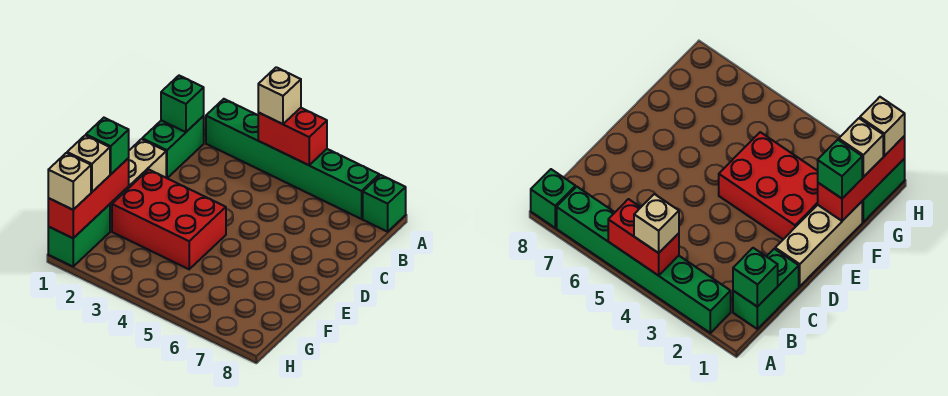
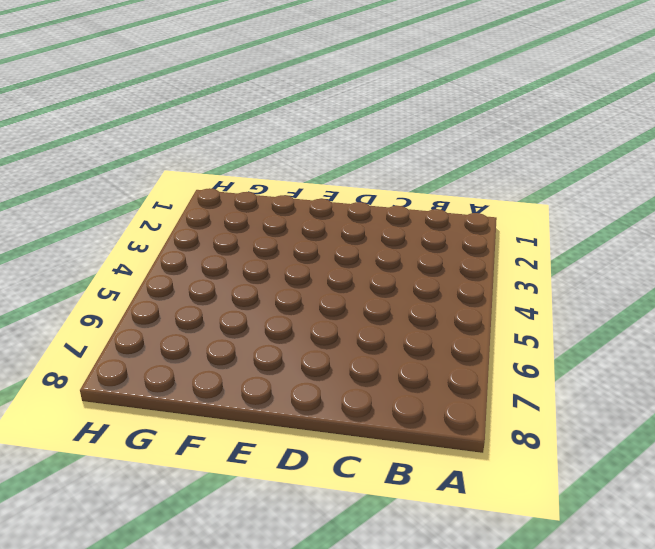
none -> green brick A2:A7 level 1
none -> green brick A8 level 1
none -> green brick B1:C1 level 1

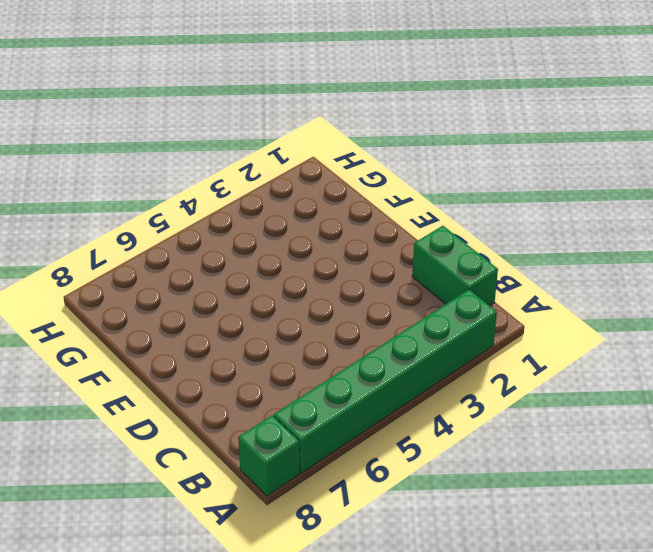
none -> tan brick D1:F1 level 1
none -> red brick E2:F4 level 1
none -> green brick G1:H1 level 1

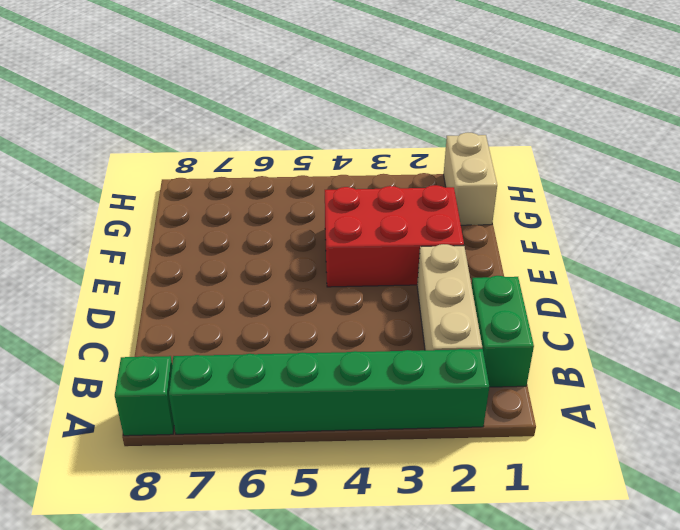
tan brick B2:D2 level 1 -> tan brick D1:F1 level 1
tan brick G1:H1 level 1 -> green brick G1:H1 level 1
none -> red brick A4:A5 level 2
none -> green brick B1 level 2
none -> red brick F1:H1 level 2

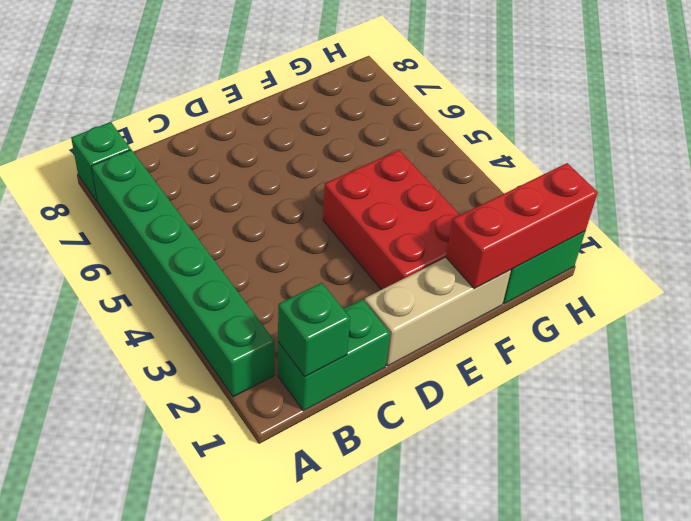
none -> red brick A4:A5 level 2
none -> tan brick A4 level 3
none -> green brick F1 level 3

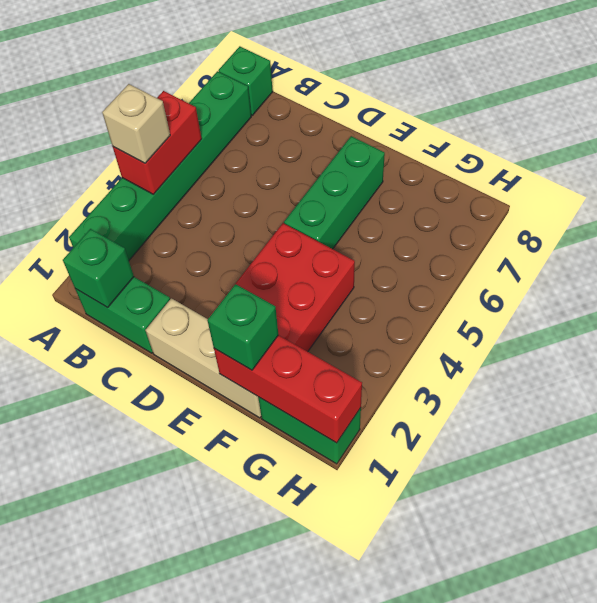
green brick E5:E7 level 1 -> none
none -> tan brick G1 level 3
none -> tan brick H1 level 3

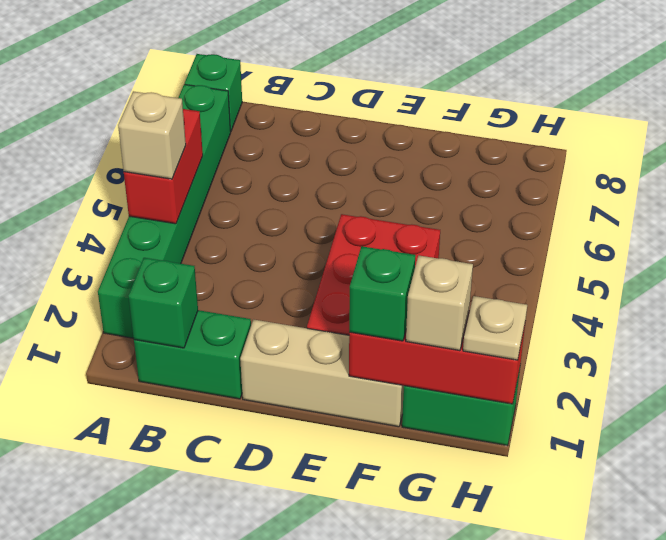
tan plate H1 level 3 -> tan brick H1 level 3

